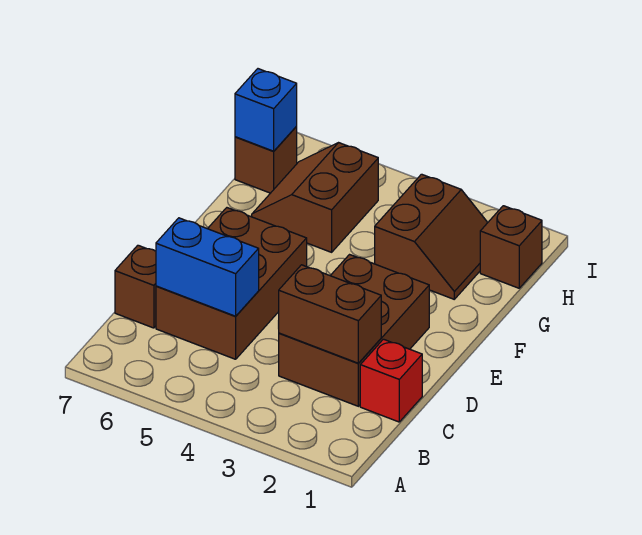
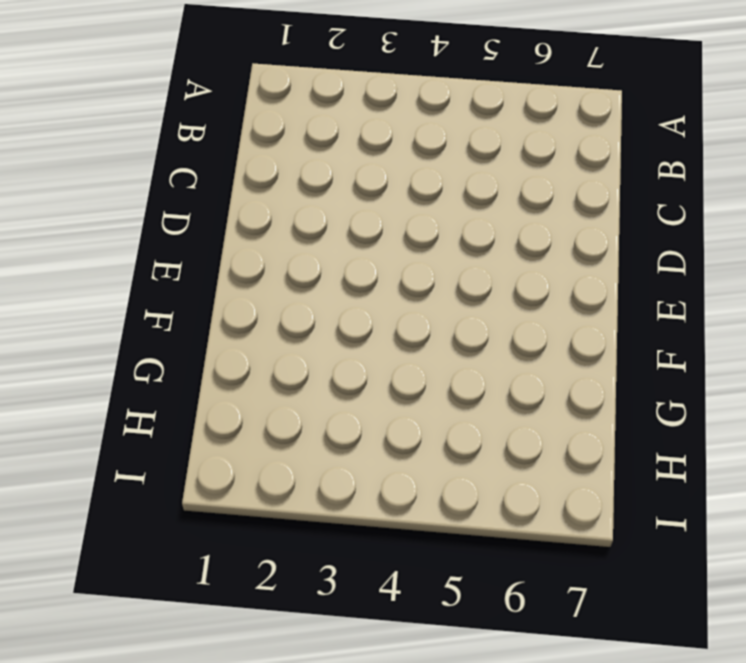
none -> red brick C1 level 1
none -> brown brick C2:E3 level 1

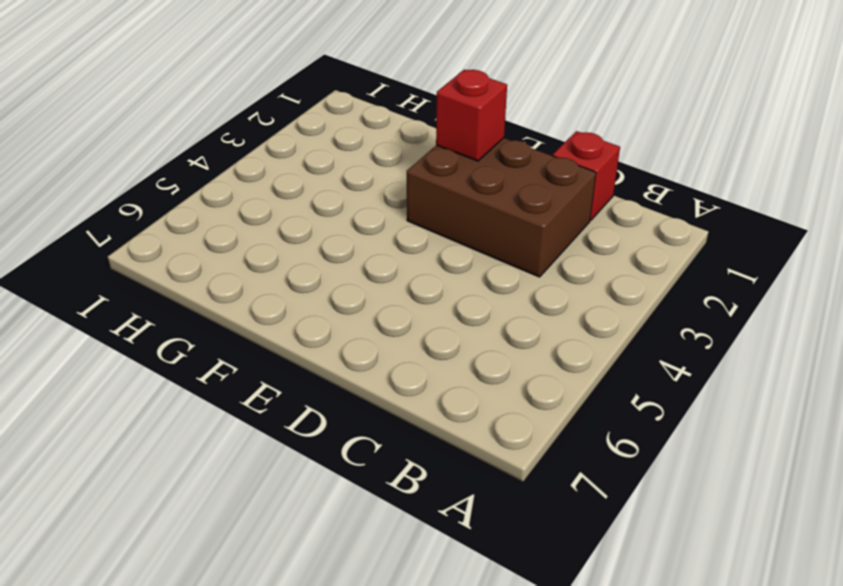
red brick E2 level 2 -> none
none -> brown brick C5:E6 level 1
none -> brown brick C7 level 1

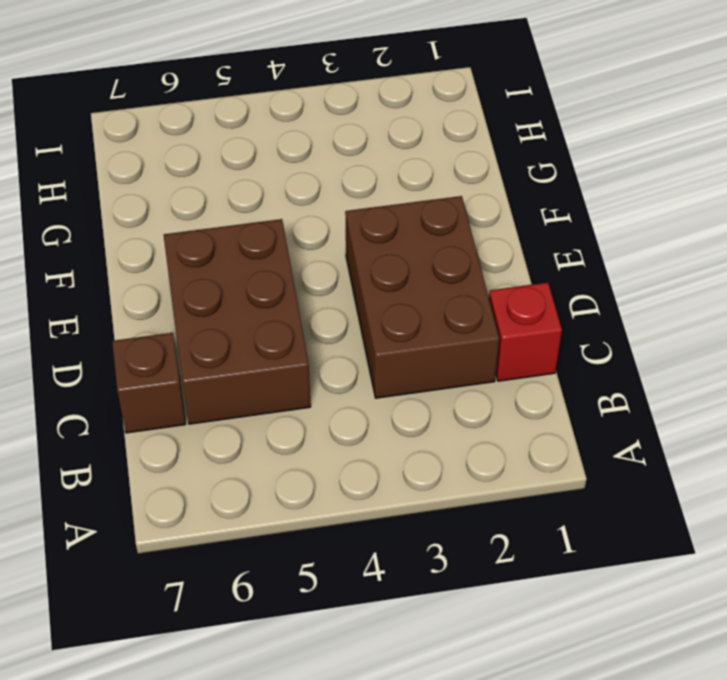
none -> brown slope G2:H3 level 1 top 3
none -> brown slope G5:H6 level 1 top 5

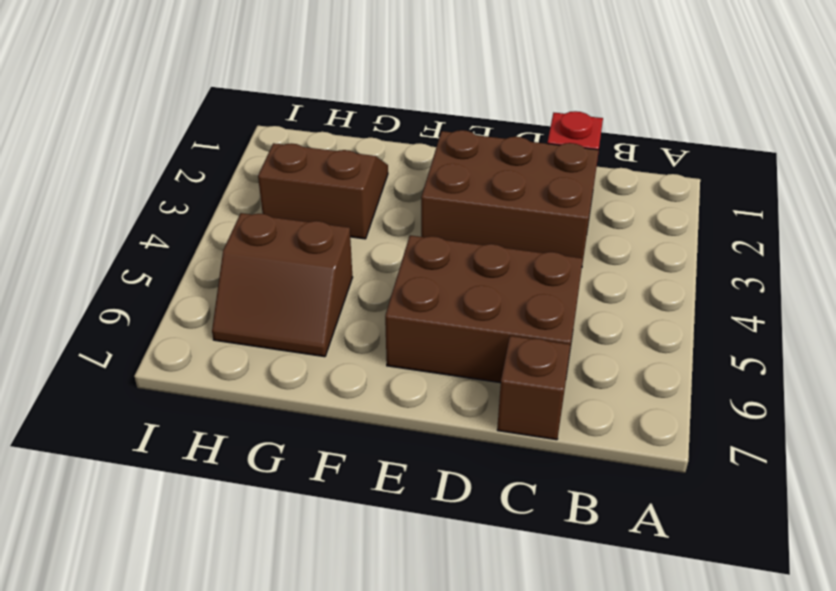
none -> brown brick H1 level 1
none -> brown brick H7 level 1

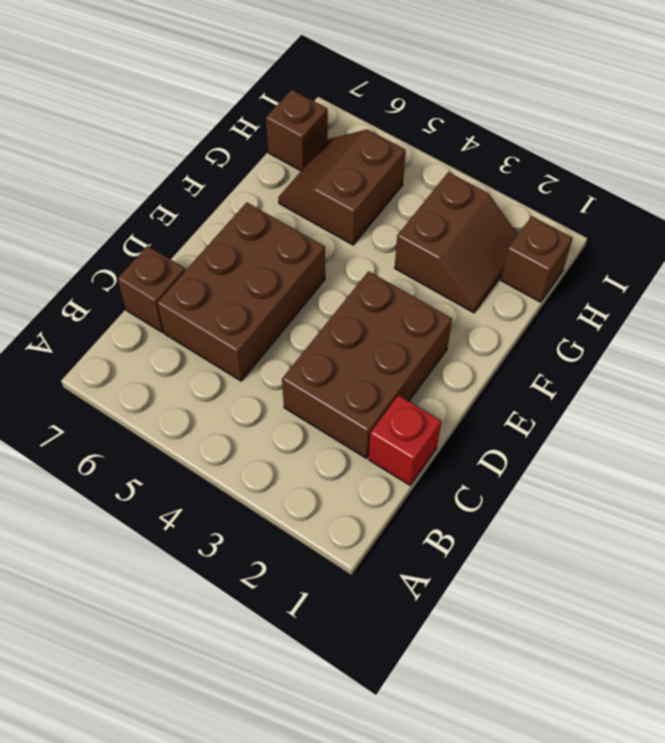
none -> brown brick C2:C3 level 2
none -> blue brick C5:C6 level 2

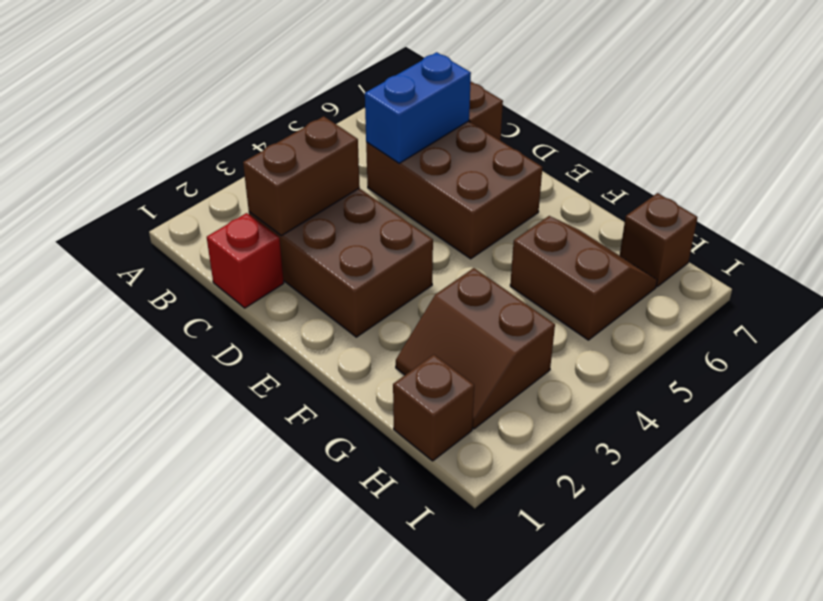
none -> blue brick H7 level 2

